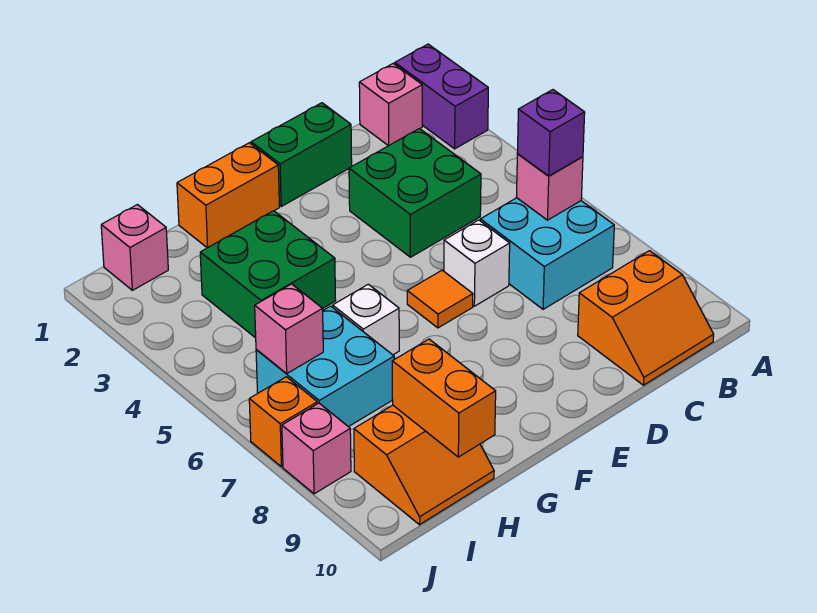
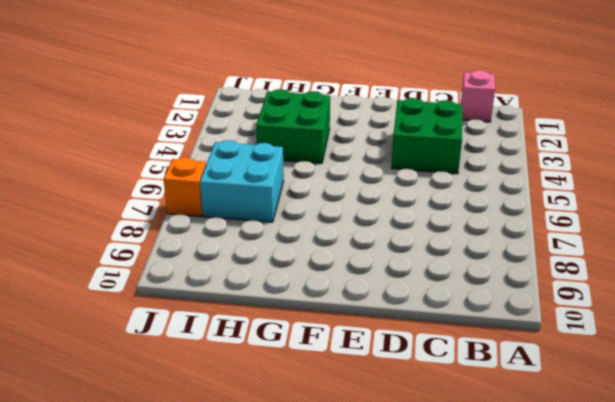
none -> purple brick A1:A2 level 1
none -> cyan brick B6:C7 level 1
none -> orange slope B9:C10 level 1 top 9

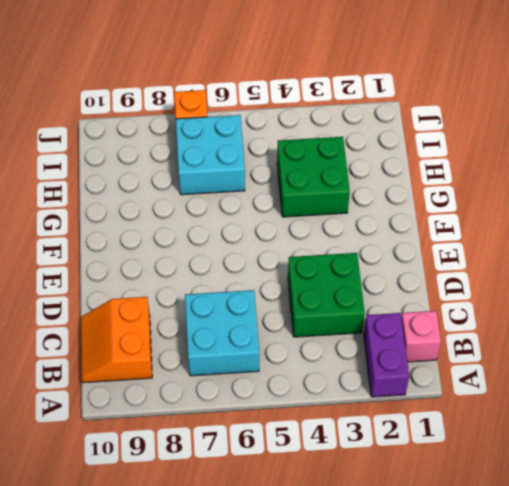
purple brick A2:B2 level 1 -> purple brick A1:A2 level 1
none -> green brick D1:E1 level 1
none -> white brick D6 level 1
none -> orange tile E6 level 1

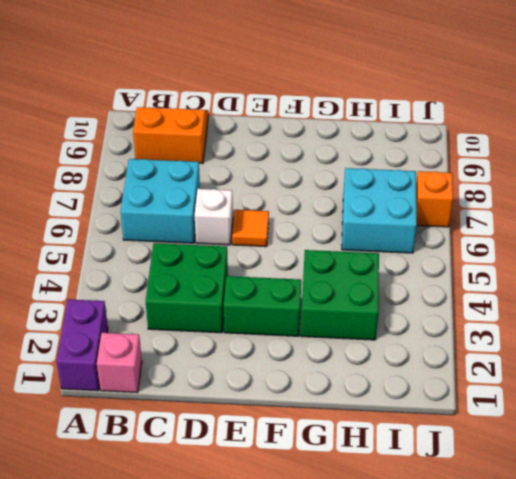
green brick E3:F3 level 1 -> green brick D1:E1 level 1
none -> orange brick F1:G1 level 1
none -> white brick G6 level 1
none -> orange slope H9:I10 level 1 top 9

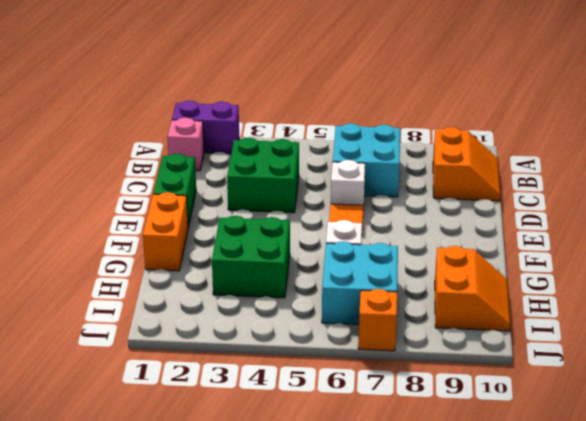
none -> pink brick I1 level 1
none -> pink brick J8 level 1
none -> pink brick B6 level 2

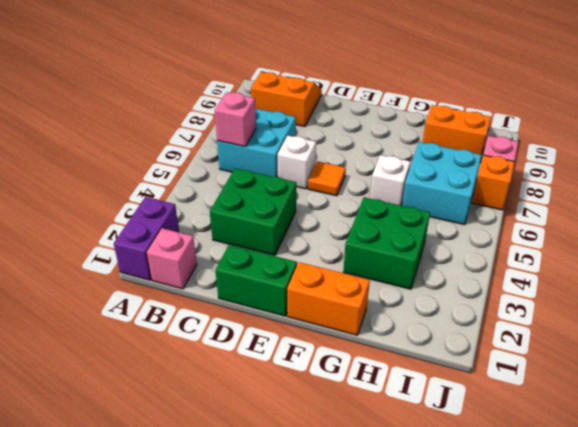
none -> pink brick I1 level 1
none -> orange brick H9:H10 level 2
none -> pink brick I6 level 2

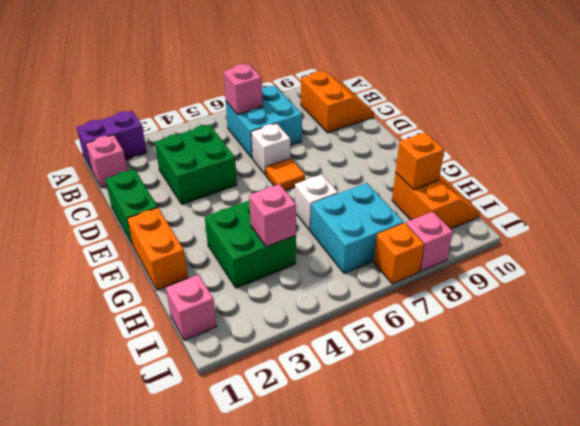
pink brick H4 level 2 -> pink brick I6 level 2
orange brick H9 level 2 -> orange brick H9:H10 level 2
none -> purple brick B6 level 3

